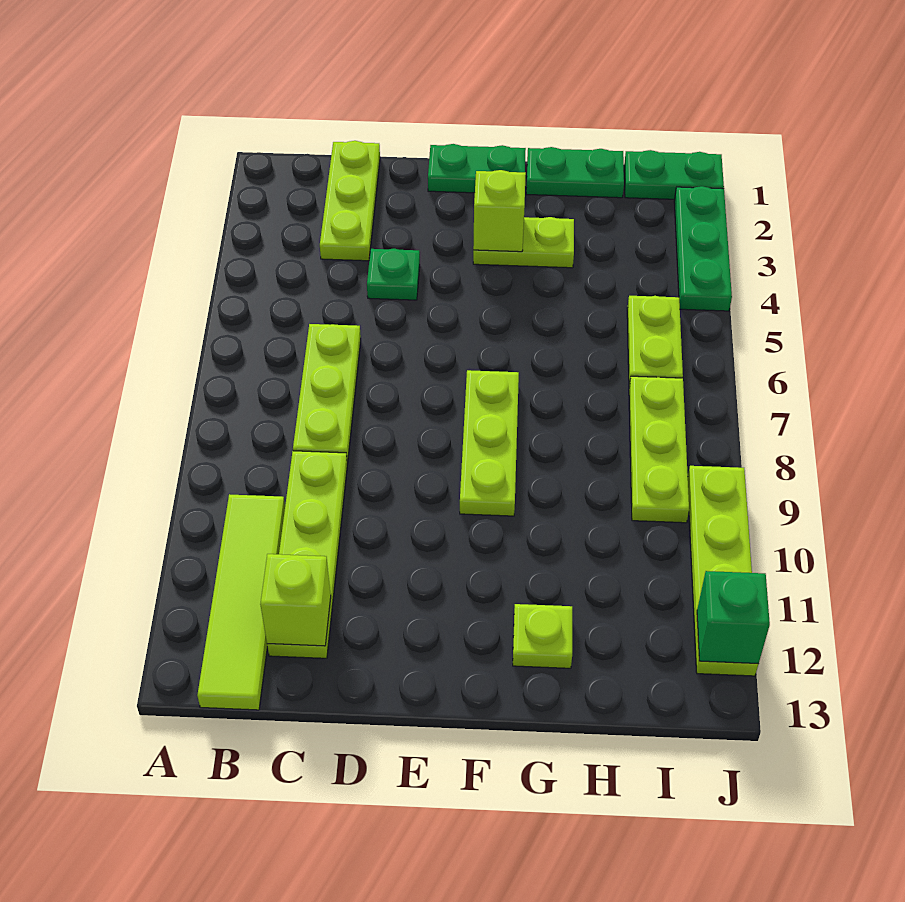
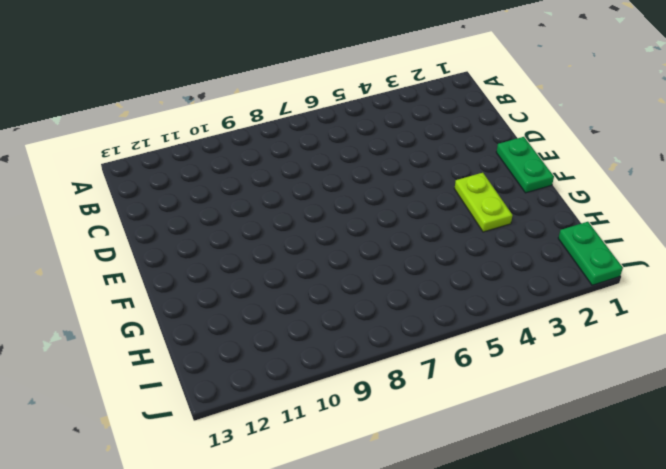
none -> lime tile B10:B13 level 1
none -> lime plate C1:C3 level 1
none -> lime plate C6:C8 level 1

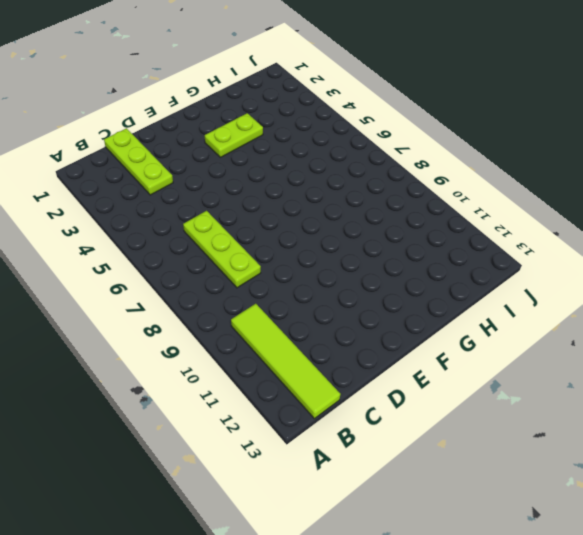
none -> lime plate C9:C12 level 1
none -> green plate D4 level 1
none -> green plate E1:F1 level 1

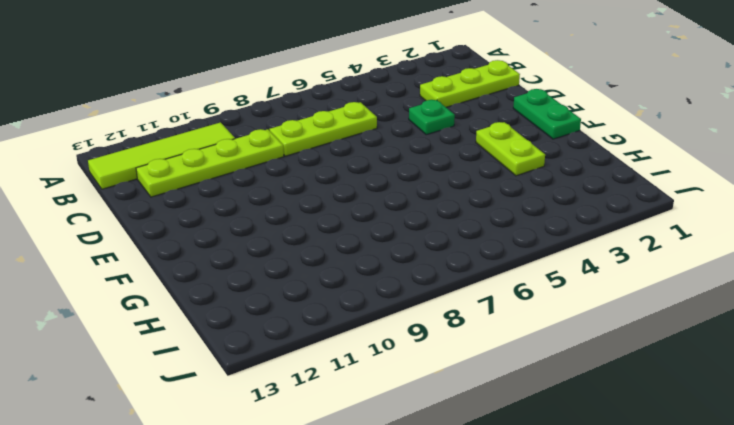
none -> lime plate F7:F9 level 1
none -> green plate G1:H1 level 1
none -> lime plate G12 level 1

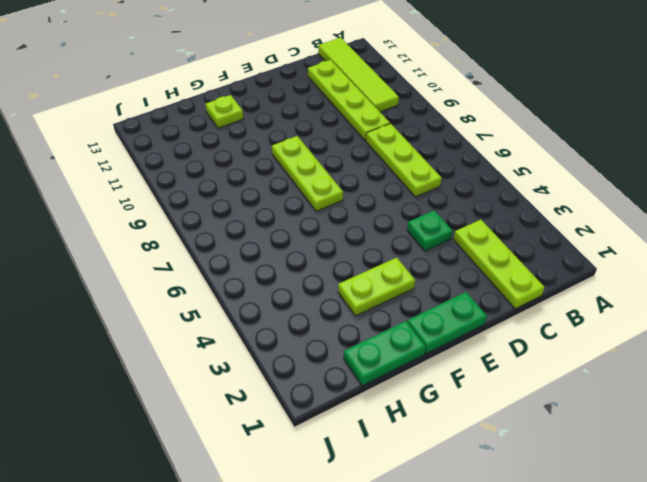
none -> green plate I1:J1 level 1
none -> lime plate I5:I6 level 1
none -> lime plate I7:I9 level 1

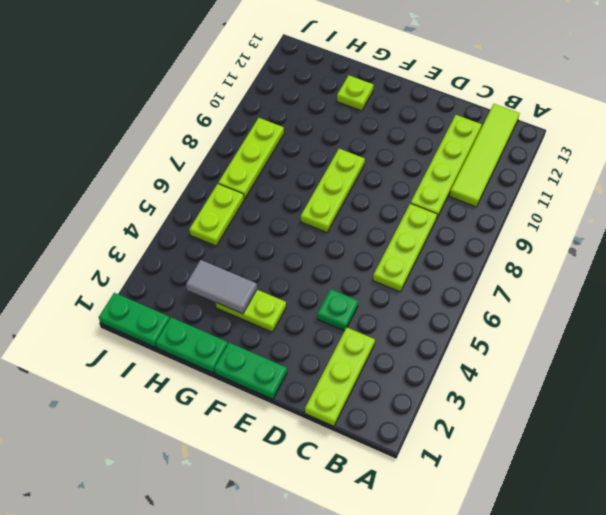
grey tile G3:H3 level 2 -> none
none -> green plate J2:J4 level 1
none -> lime plate J9:J12 level 1
none -> lime brick C12 level 2

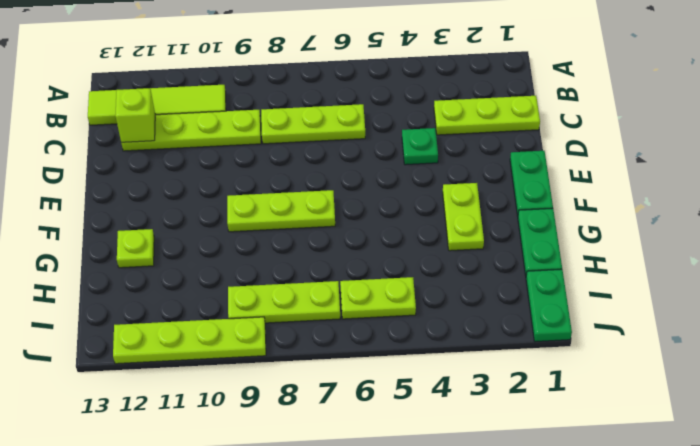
none -> green plate J2:J4 level 1
none -> lime brick F3 level 2
none -> green brick J12 level 2

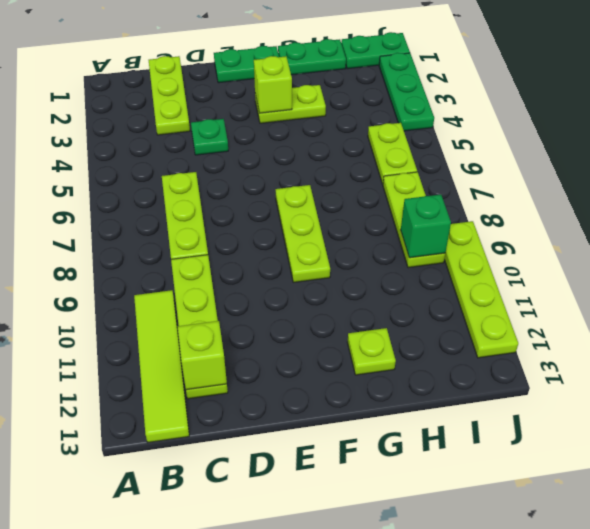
green brick I9 level 2 -> green brick J12 level 2

